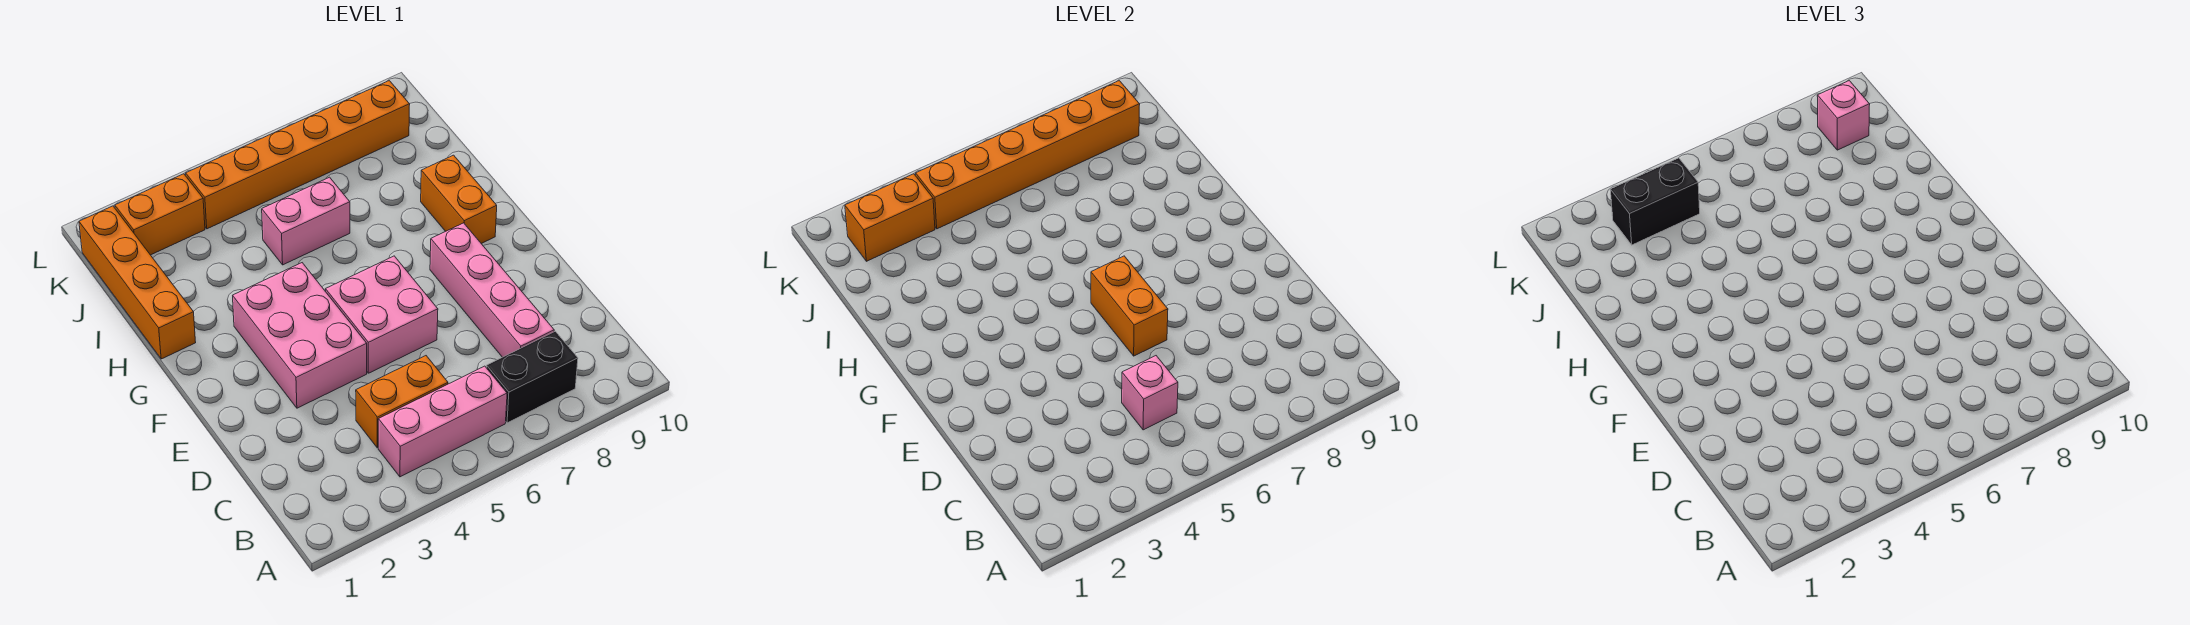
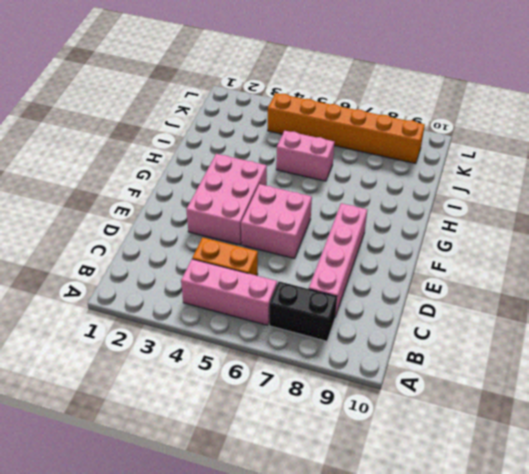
none -> orange brick G9:H9 level 1
none -> orange brick H1:K1 level 1
none -> orange brick K2:K3 level 1

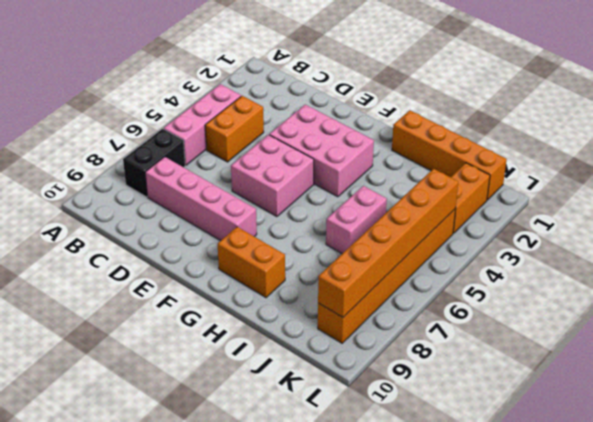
none -> pink brick C5 level 2
none -> orange brick E6:F6 level 2
none -> orange brick K2:K3 level 2

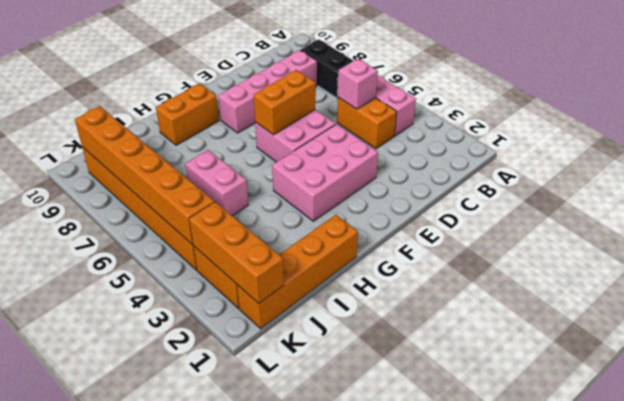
orange brick K1:K3 level 2 -> orange brick K2:K3 level 2
none -> black brick K3:K4 level 3
none -> pink brick K9 level 3

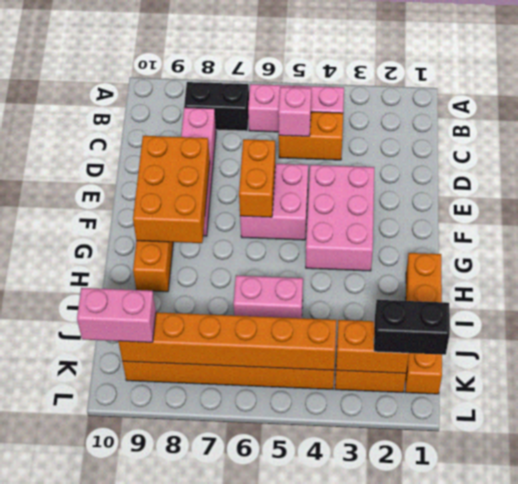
orange brick E8:G9 level 2 -> none
black brick K1:K2 level 3 -> black brick K3:K4 level 3
pink brick K9:K10 level 3 -> pink brick K9 level 3

